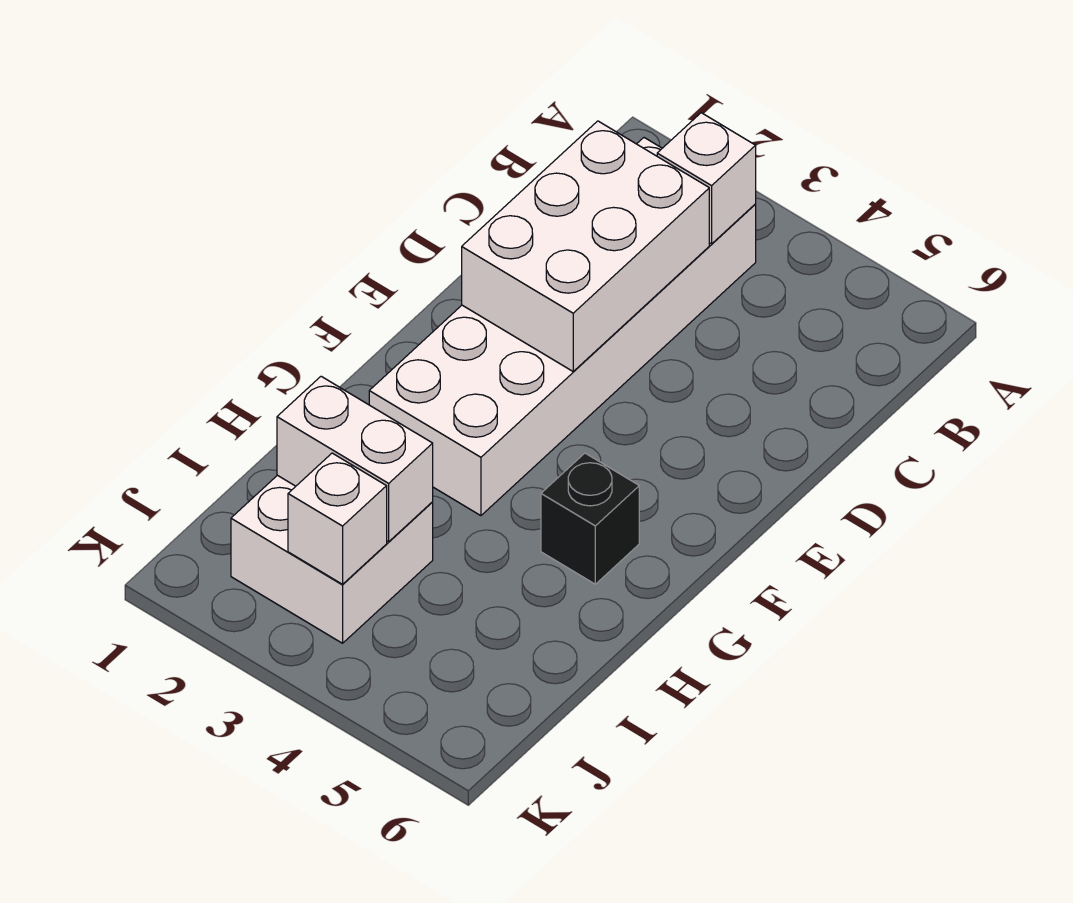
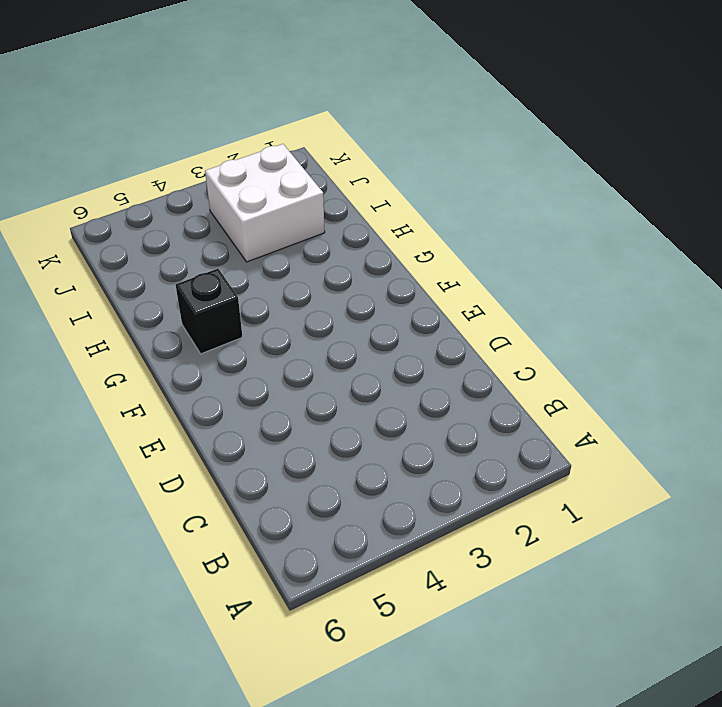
none -> white brick B2:G3 level 1
none -> white brick B3 level 2

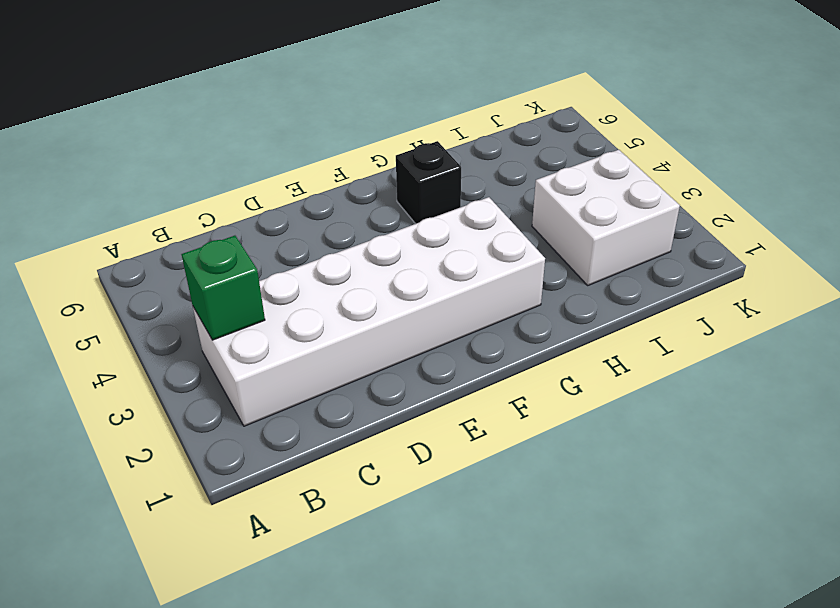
green brick B3 level 2 -> white brick B3 level 2
none -> white brick C2:E3 level 2
none -> white brick I2:I3 level 2

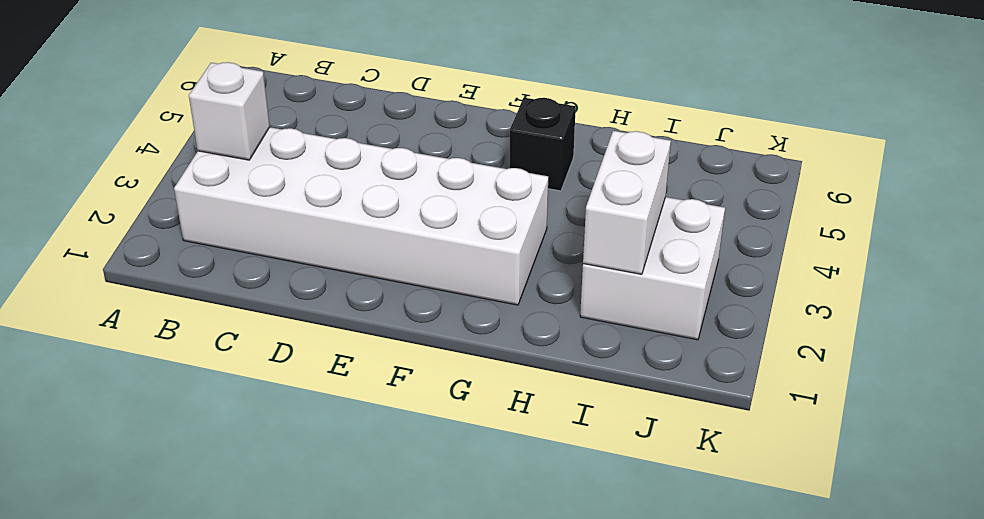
none -> white brick C2:E3 level 2
none -> white brick J3 level 2

